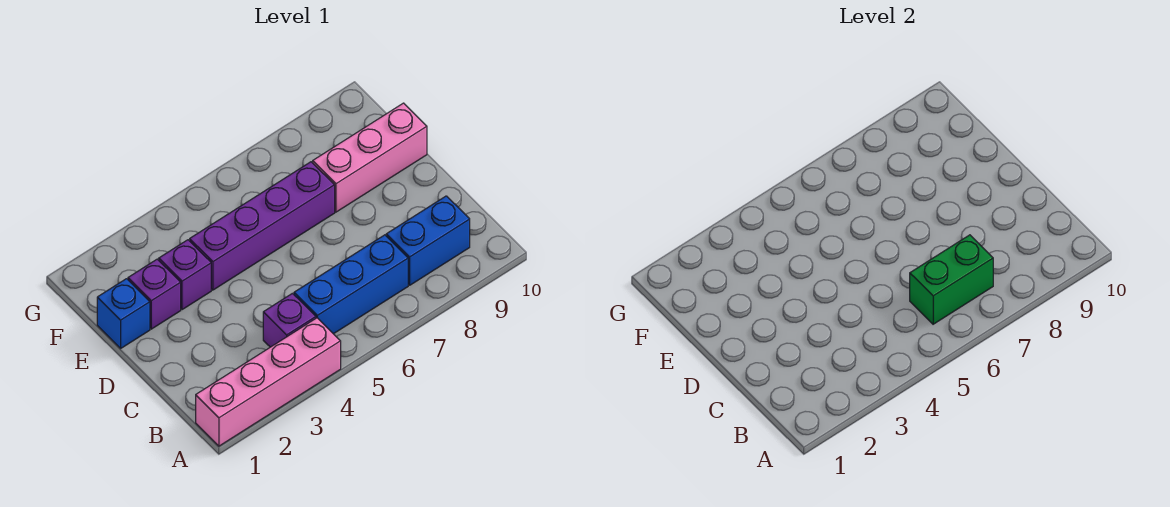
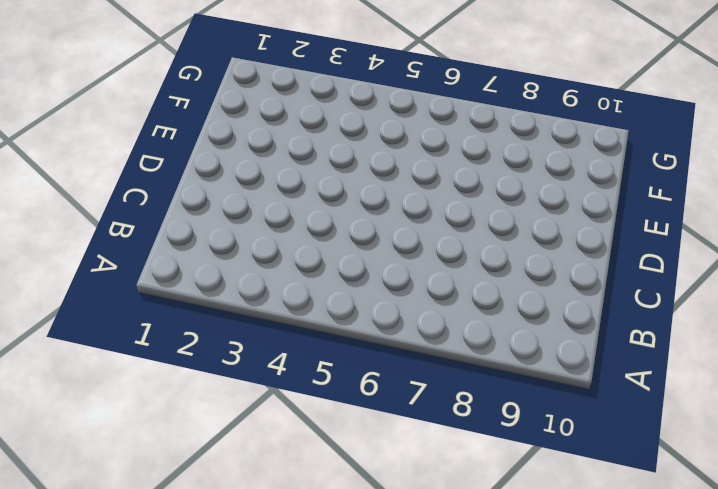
none -> pink brick A1:A4 level 1
none -> purple brick B4 level 1

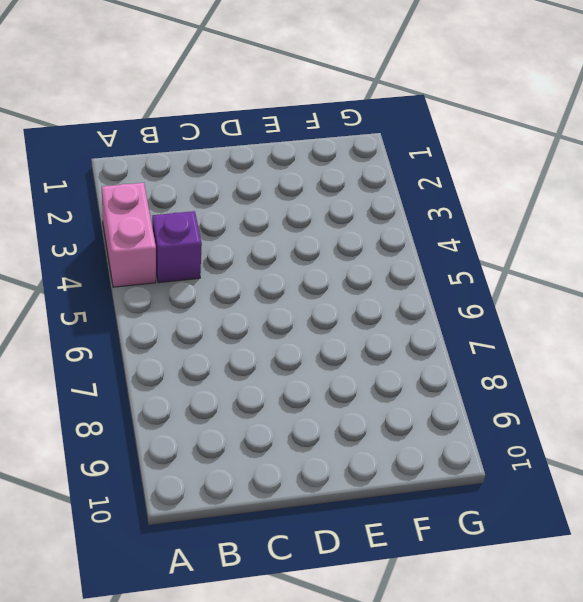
pink brick A3:A4 level 1 -> pink brick A1:A4 level 1
none -> blue brick B5:B7 level 1
none -> blue brick B8:B9 level 1

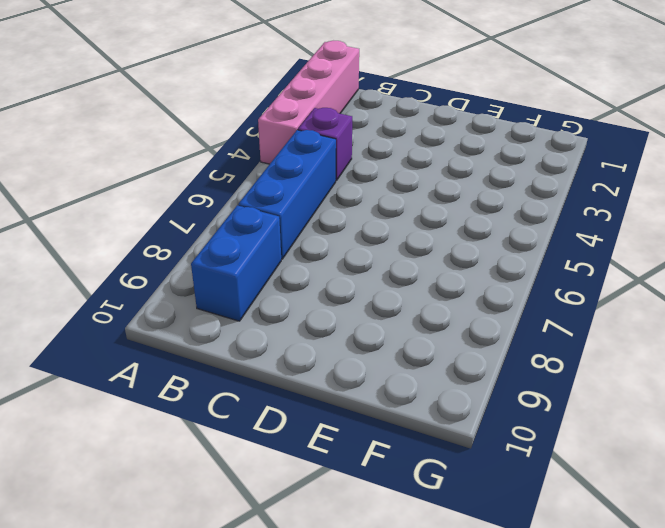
none -> blue brick E1 level 1
none -> purple brick E2 level 1

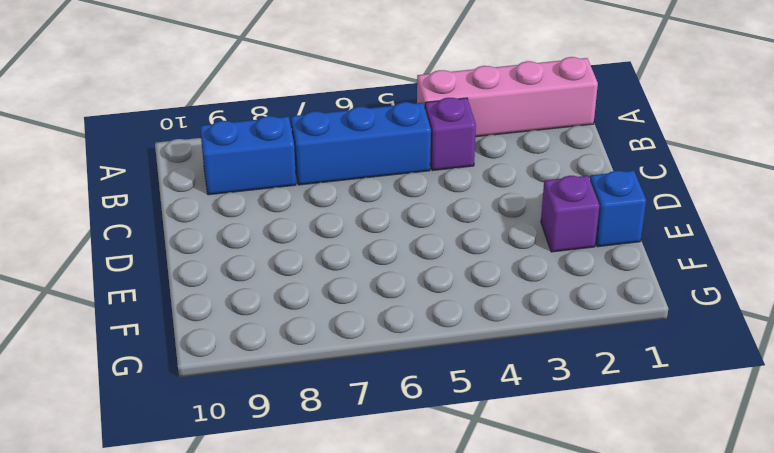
none -> purple brick E3 level 1
none -> purple brick E4:E7 level 1

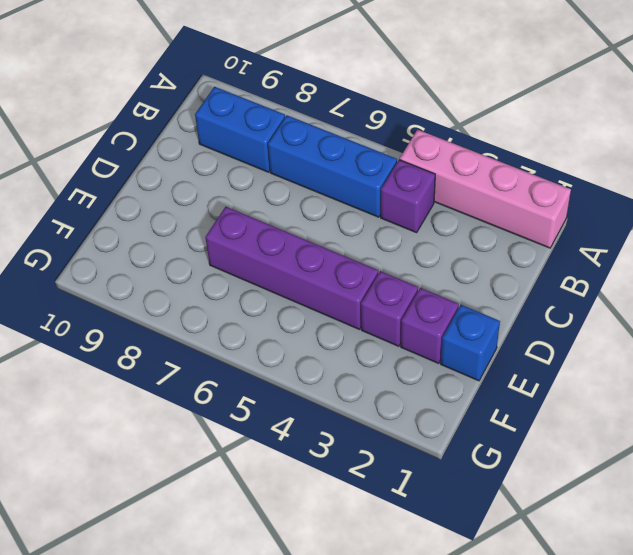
none -> pink brick E8:E10 level 1
none -> green brick B6:B7 level 2

